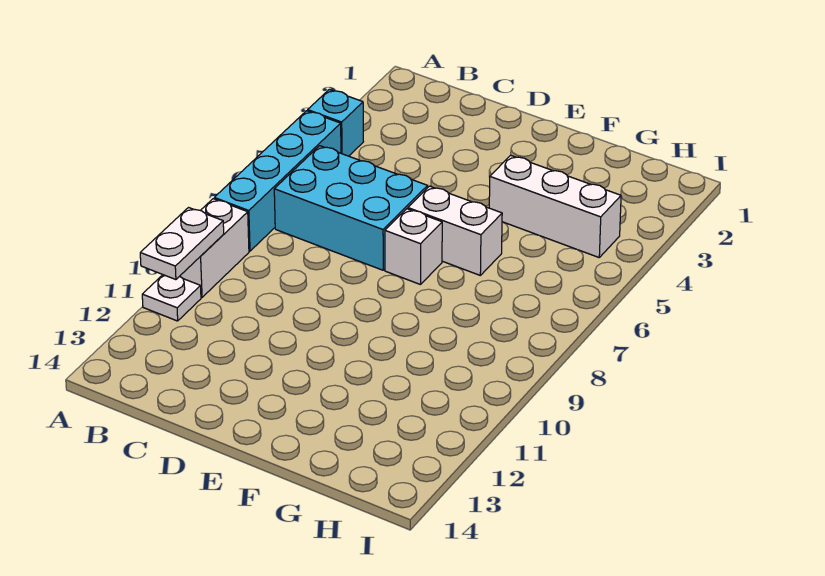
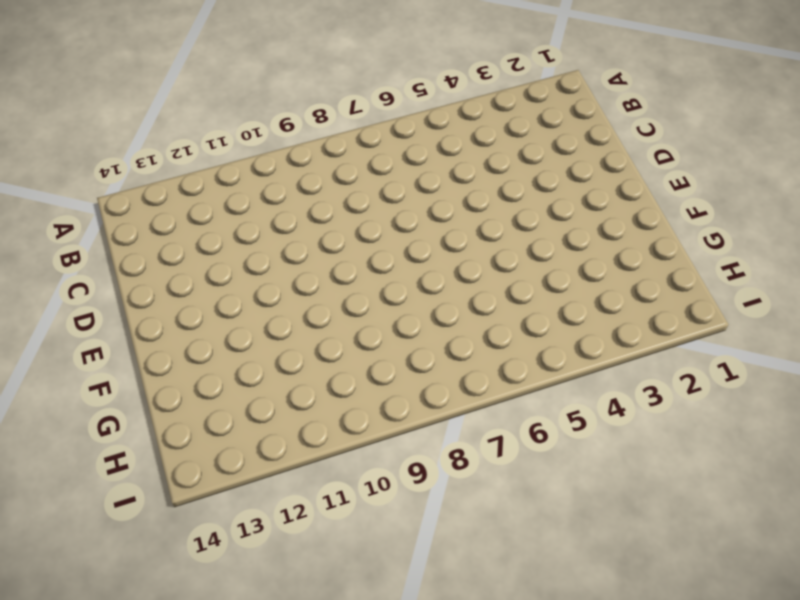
none -> cyan brick A4 level 1
none -> cyan brick A5:A8 level 1

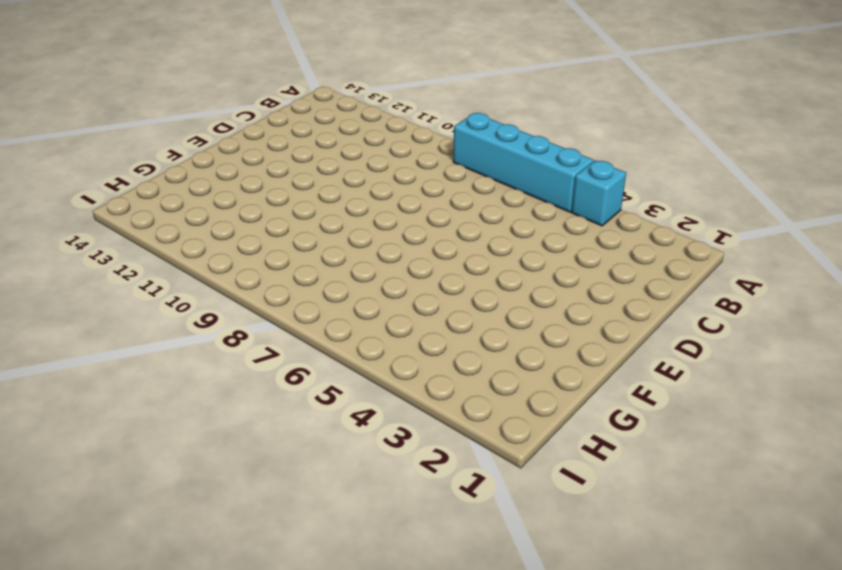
none -> white brick A9:A10 level 1
none -> white plate A11 level 1

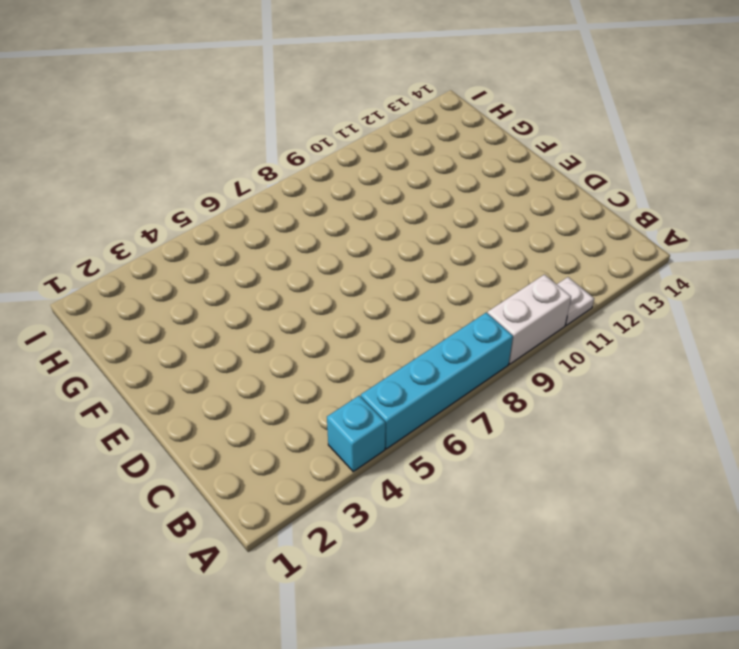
none -> cyan brick B6:D7 level 1
none -> white brick E6:F6 level 1

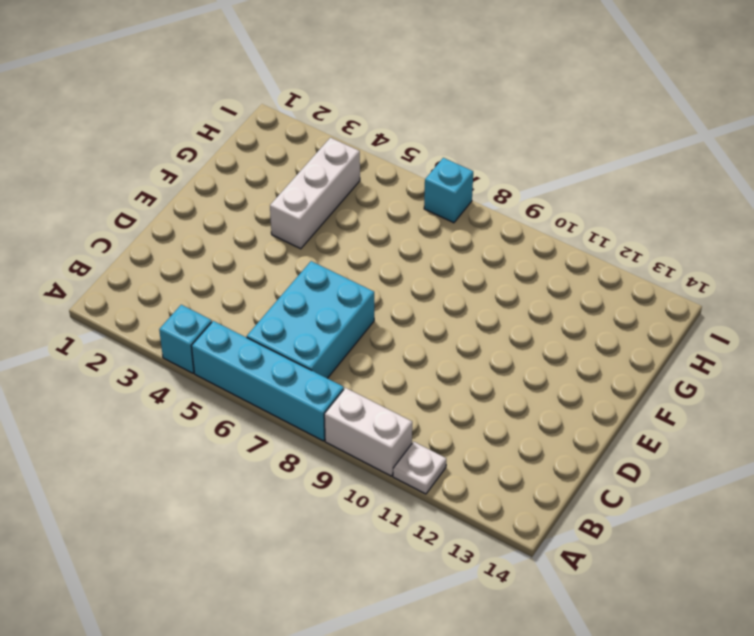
cyan brick I7 level 1 -> none
none -> white brick E6:F6 level 1
none -> white brick E7 level 1

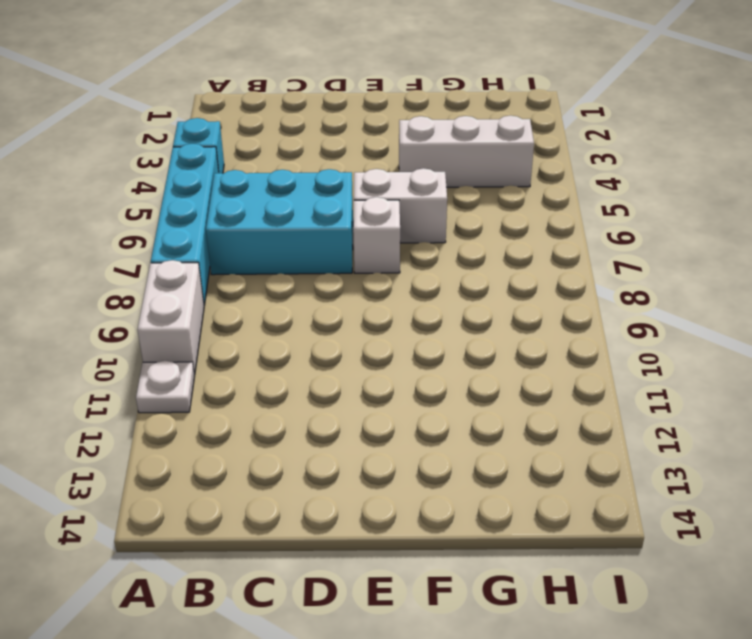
none -> white plate A10:A11 level 2

